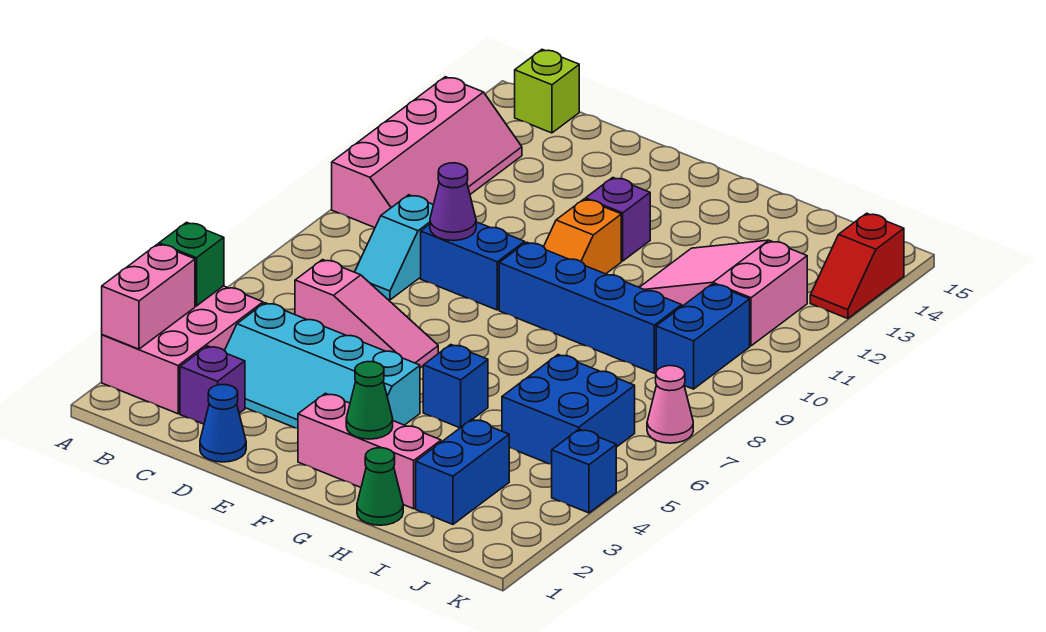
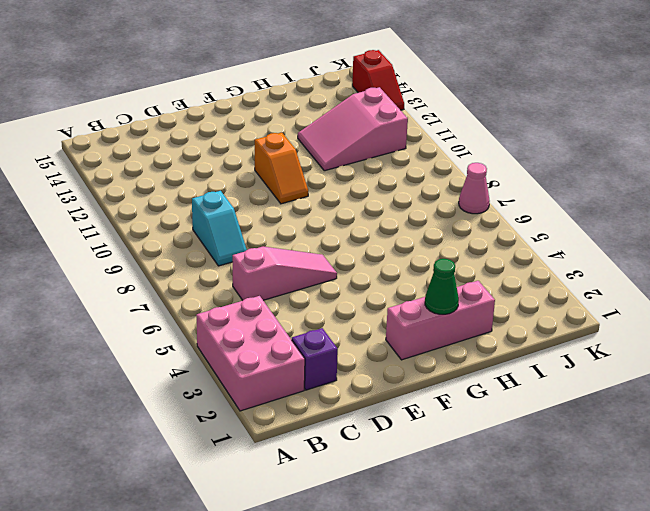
none -> pink slope A10:B13 level 1 top A
none -> lime brick B15 level 1
none -> cyan slope C3:F4 level 1 top 4

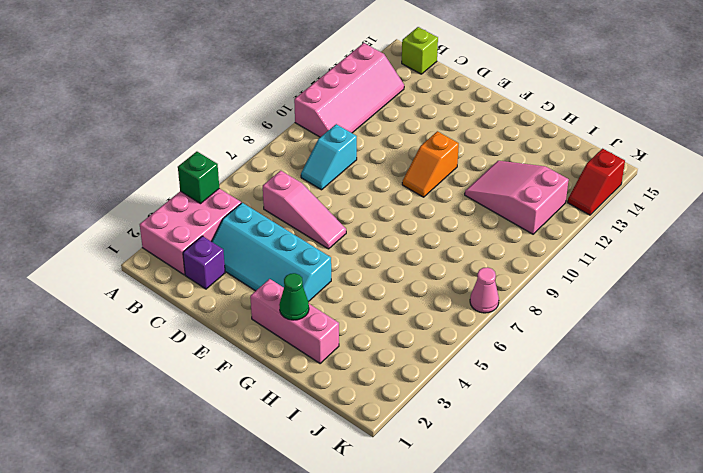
none -> blue cone D1 level 1
none -> blue brick D9:E9 level 1
none -> blue brick F9:I9 level 1

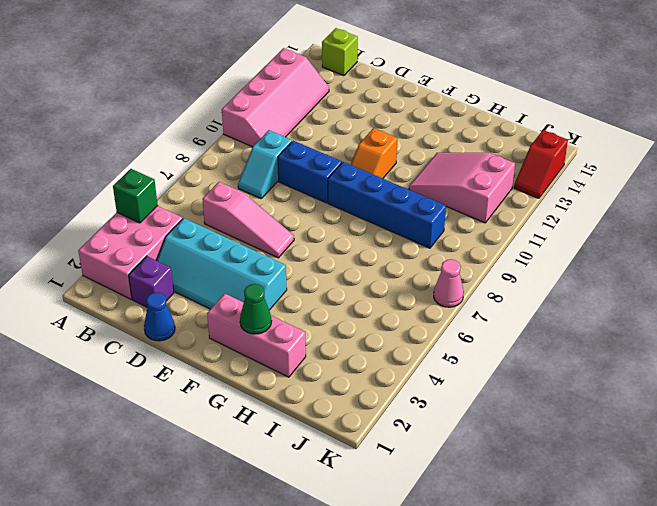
none -> purple brick F12 level 1
none -> blue brick G5 level 1
none -> green cone H1 level 1

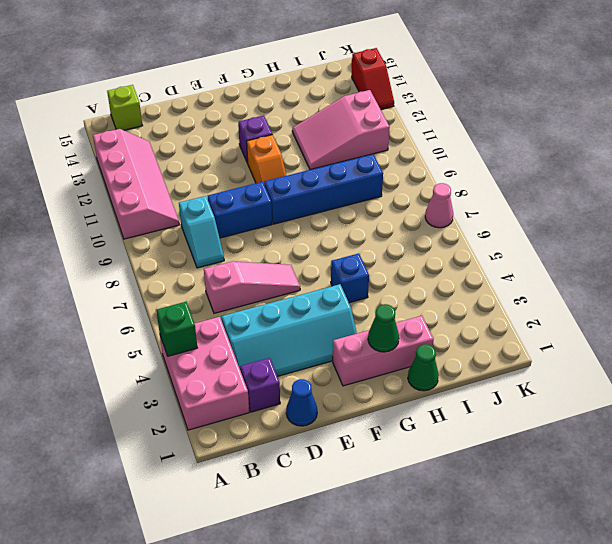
none -> blue brick I2:I3 level 1
none -> blue brick I5:J6 level 1
none -> blue brick J9:J10 level 1

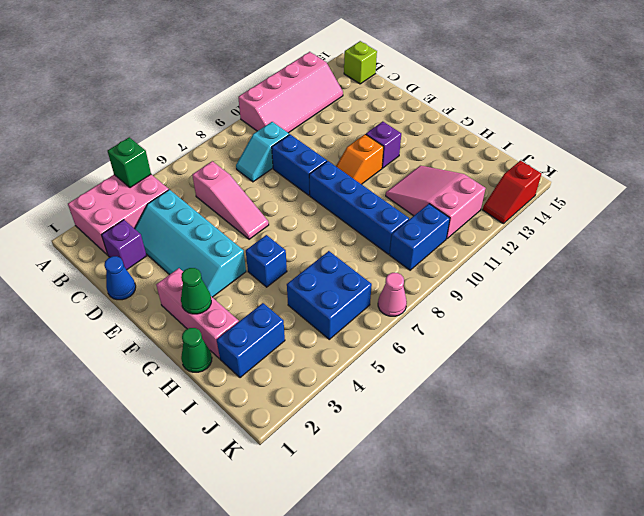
none -> blue brick K4 level 1
none -> pink brick A2:A3 level 2
none -> purple cone D9 level 2

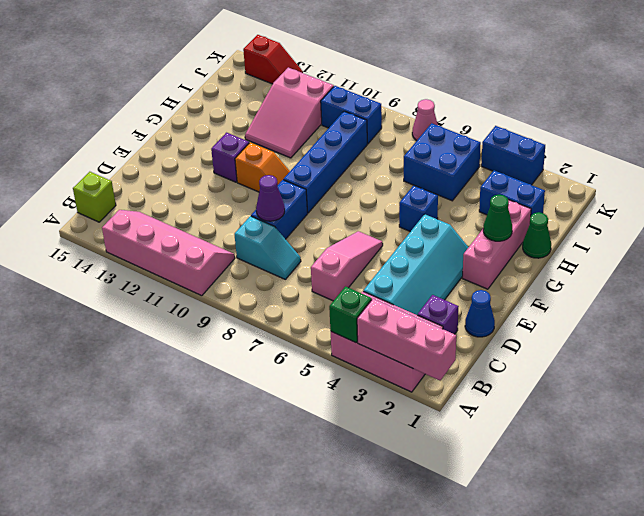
pink brick A1:A3 level 2 -> pink brick A2:A3 level 2
blue brick K3:K4 level 1 -> blue brick K4 level 1

